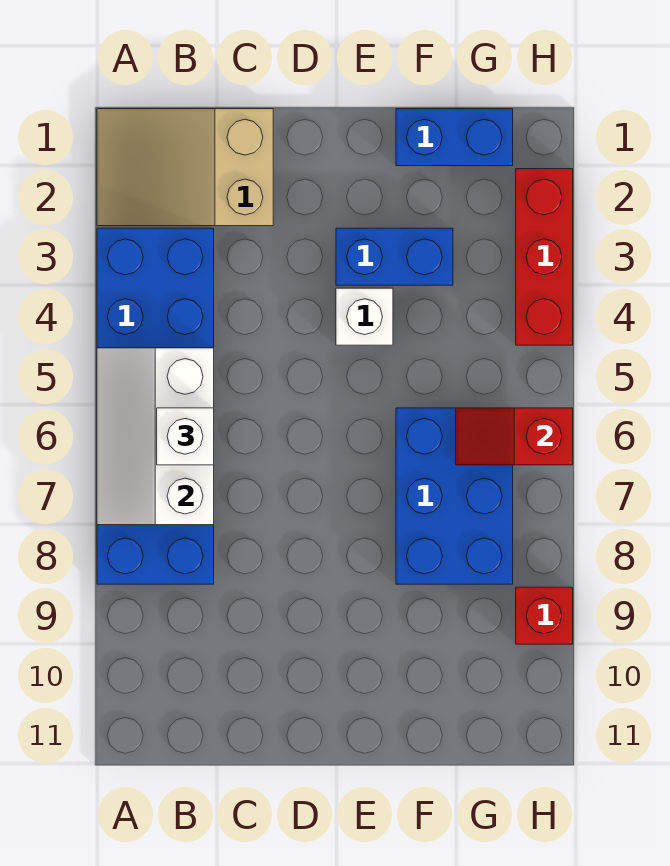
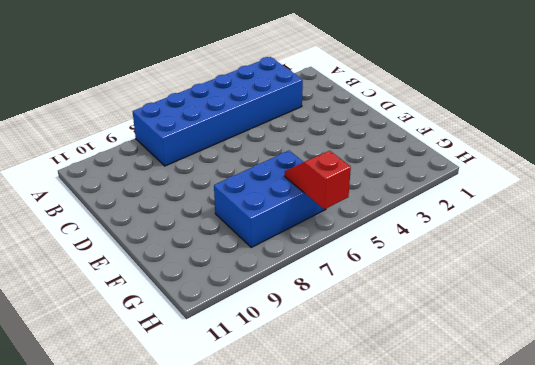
none -> tan slope A1:C2 level 1 top C
none -> blue brick E3:F3 level 1

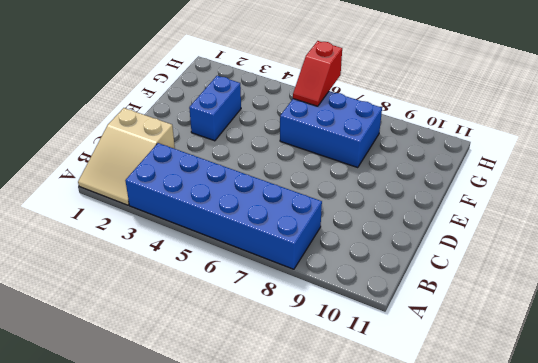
none -> white brick E4 level 1
none -> blue brick F1:G1 level 1

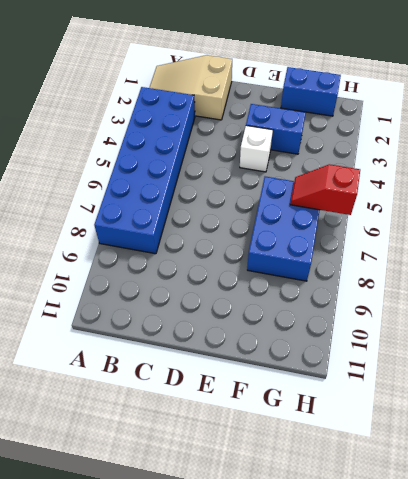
none -> red brick H2:H4 level 1
none -> red brick H9 level 1

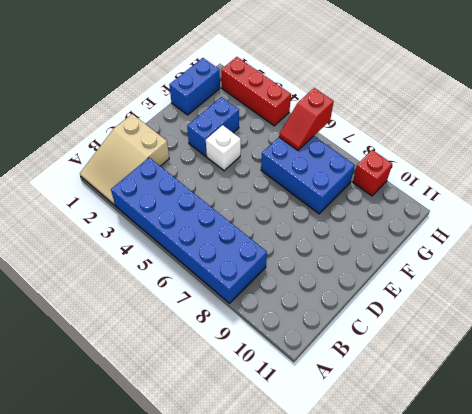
none -> white slope A5:B7 level 2 top B
none -> white brick B6 level 3

